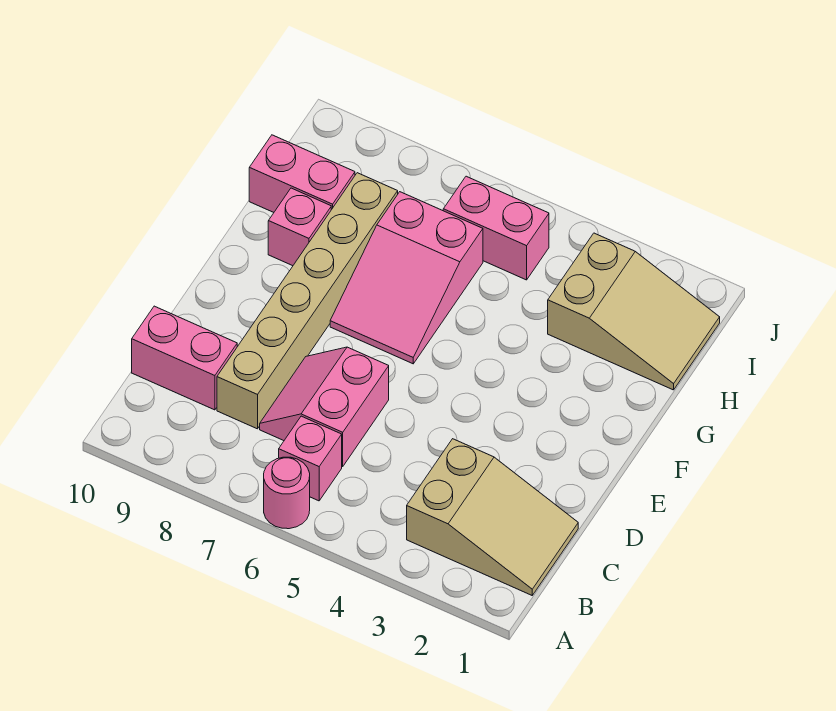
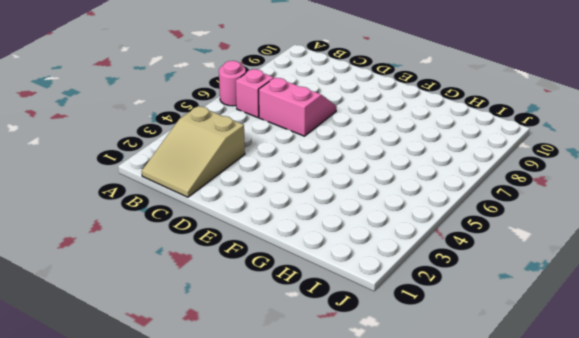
none -> tan brick C8:H8 level 1
none -> pink brick C9:C10 level 1

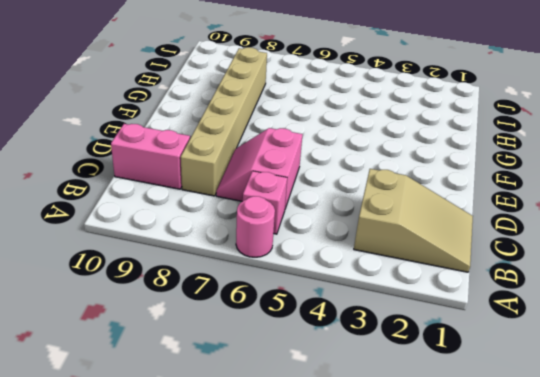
none -> pink slope F6:H7 level 1 top H
none -> pink brick G9 level 1

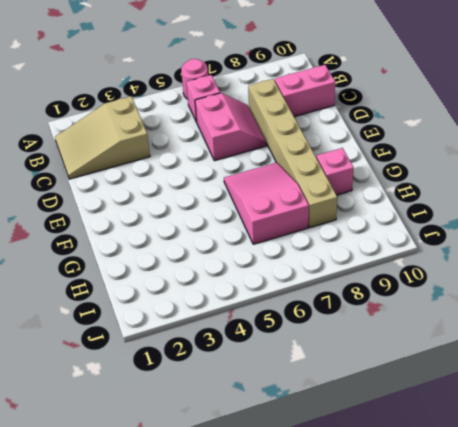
none -> tan slope H1:I3 level 1 top 3
none -> pink brick H9:H10 level 1

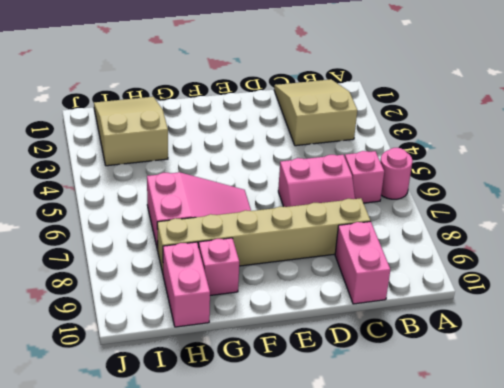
none -> pink brick I5:I6 level 1

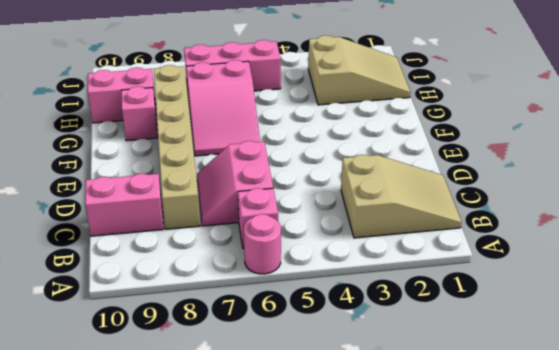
pink brick I5:I7 level 1 -> pink brick I5:I6 level 1

